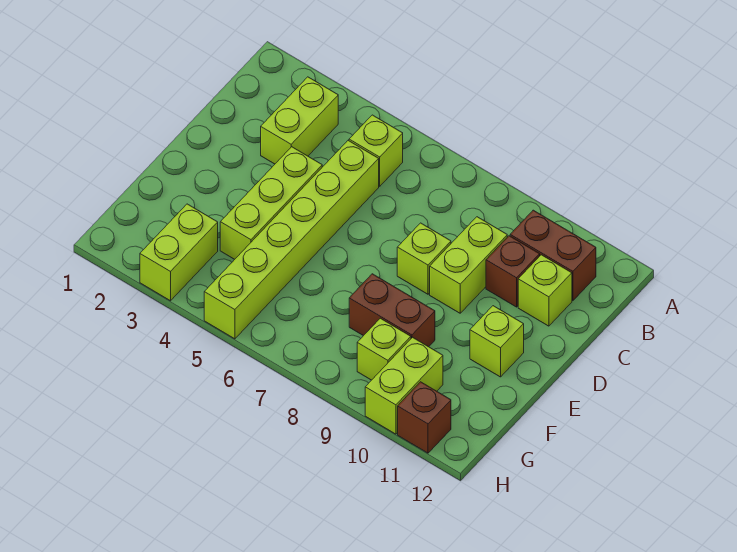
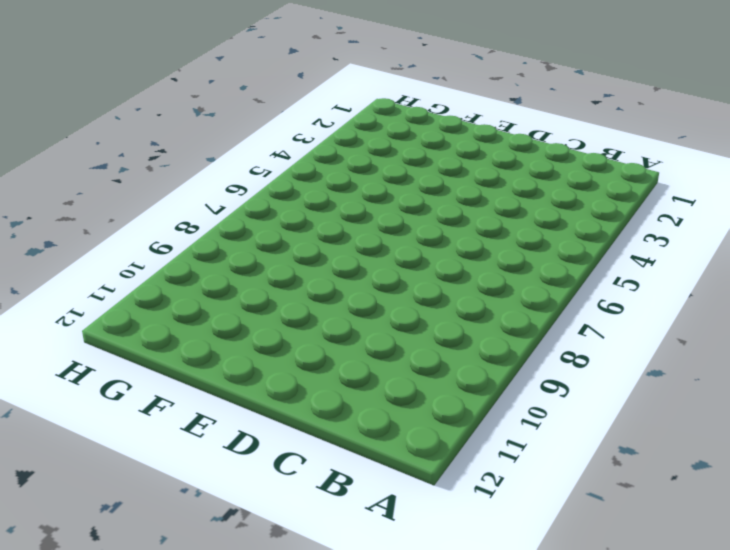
none -> lime brick B3:C3 level 1
none -> lime brick B5 level 1
none -> brown brick B10:B11 level 1

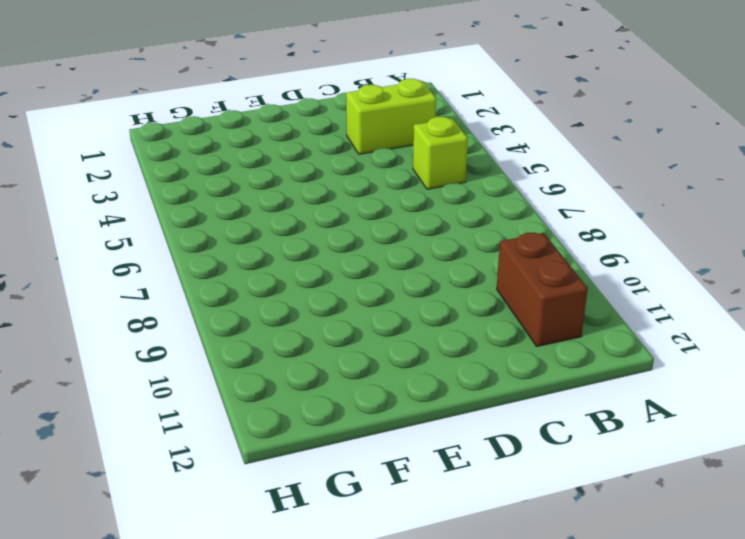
none -> lime brick C5:H5 level 1
none -> lime brick C9:D9 level 1
none -> brown brick C10 level 1

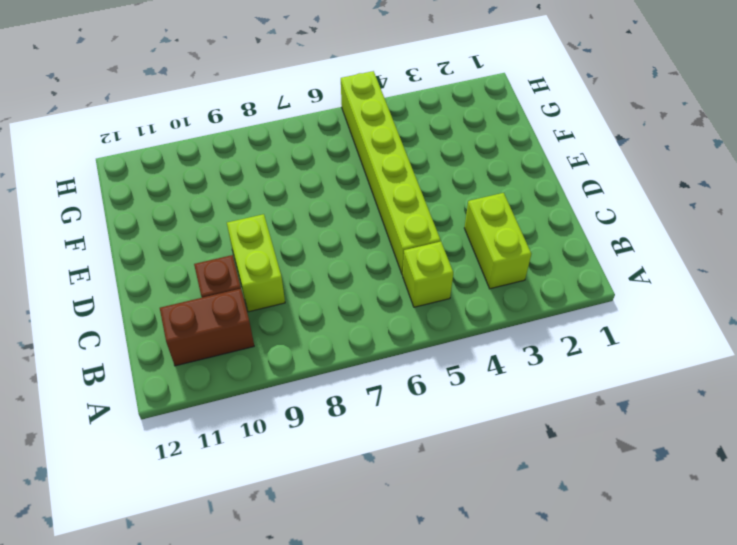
none -> lime brick C11 level 1
none -> lime brick D4:F4 level 1
none -> lime brick D8 level 1

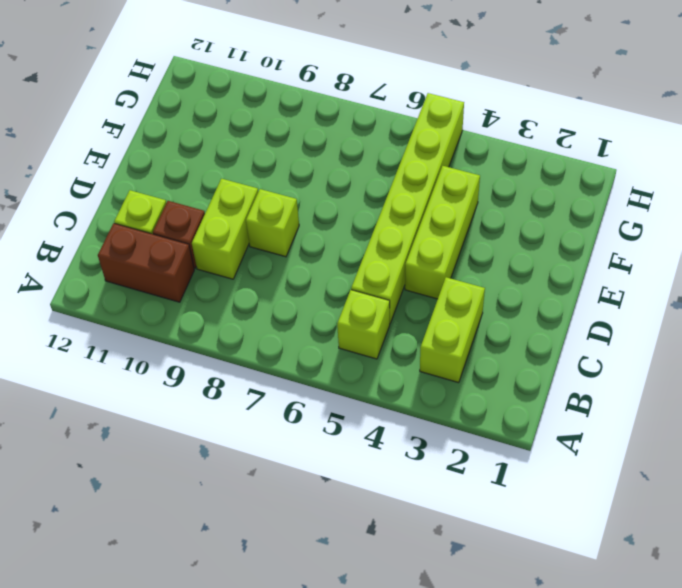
none -> lime brick E11 level 1
none -> brown brick F8:F9 level 1
none -> lime brick G3:H3 level 1

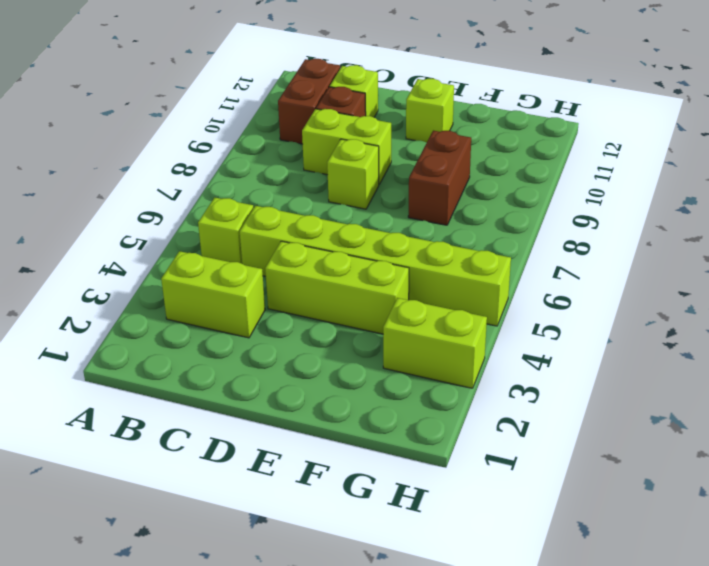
none -> lime brick G9 level 1
none -> lime brick G10:H10 level 1
none -> brown brick H11 level 1

